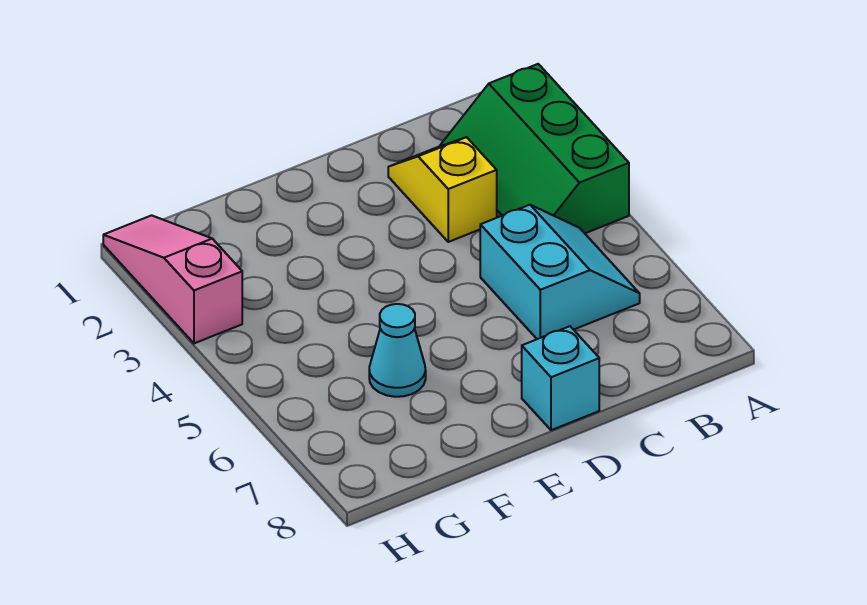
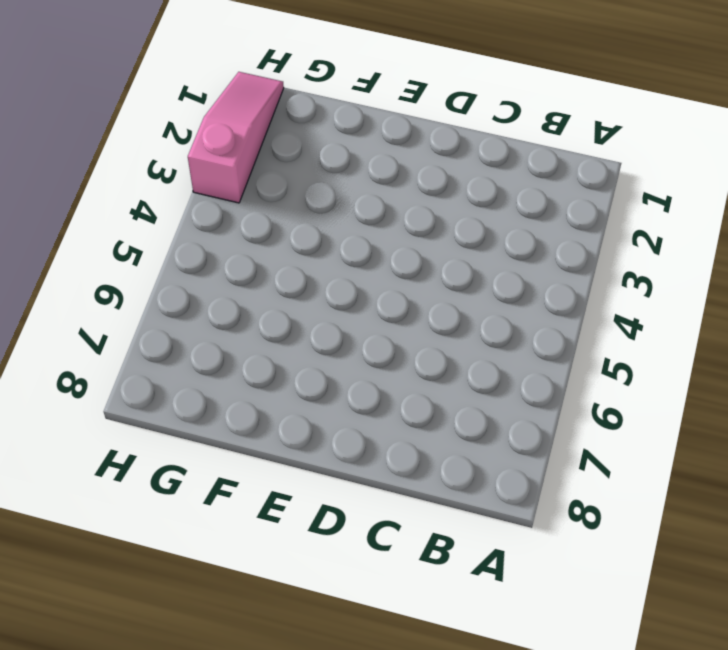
none -> green slope A2:B4 level 1 top A
none -> cyan slope B5:C6 level 1 top C

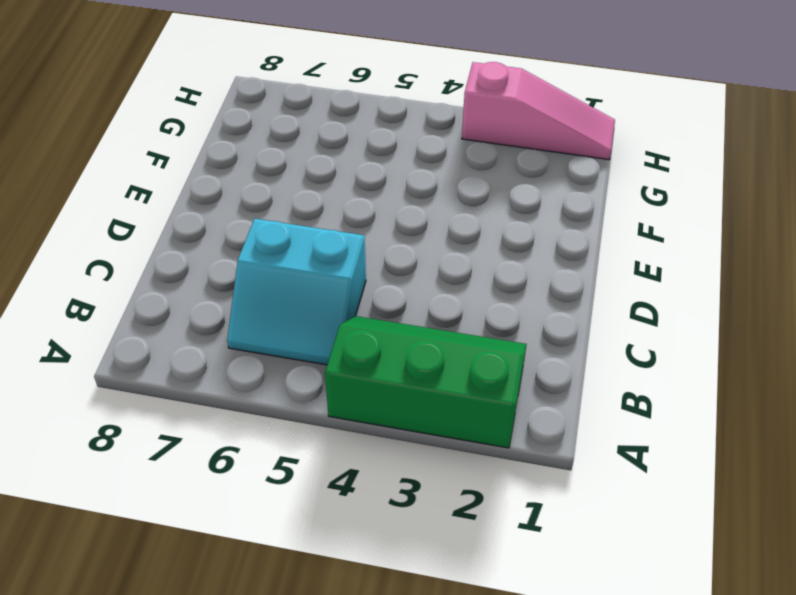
none -> yellow slope C2:C3 level 1 top 3
none -> cyan brick D8 level 1

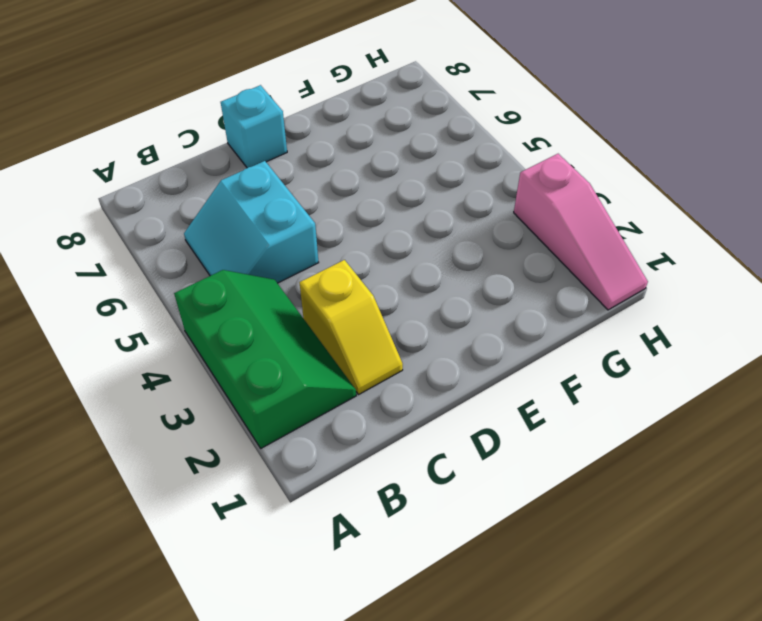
none -> cyan cone F6 level 1

